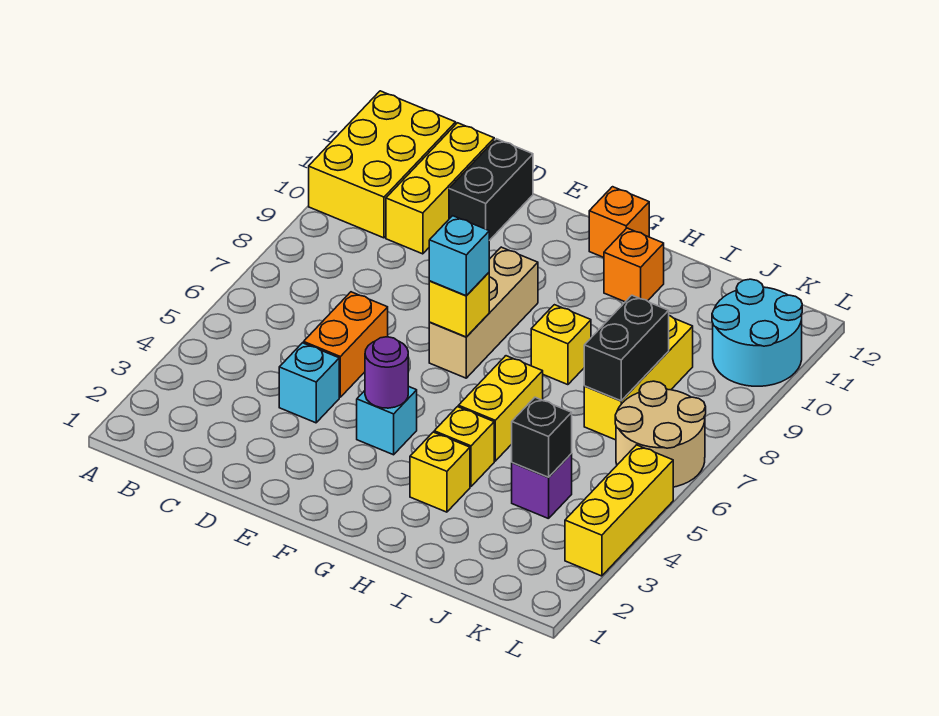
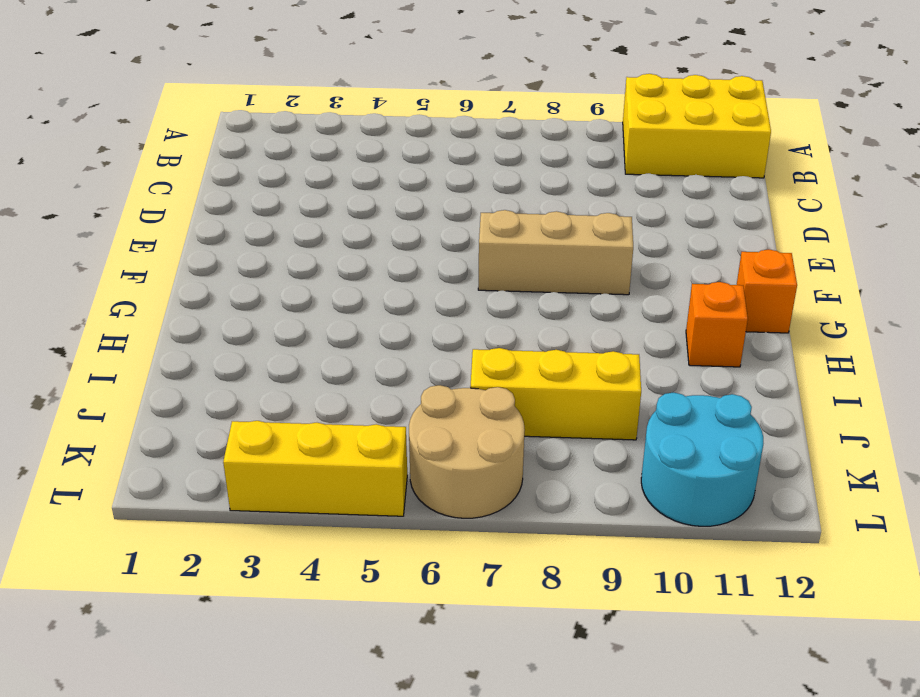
none -> yellow brick C10:C12 level 1
none -> cyan brick D4 level 1
none -> orange brick D5:D6 level 1

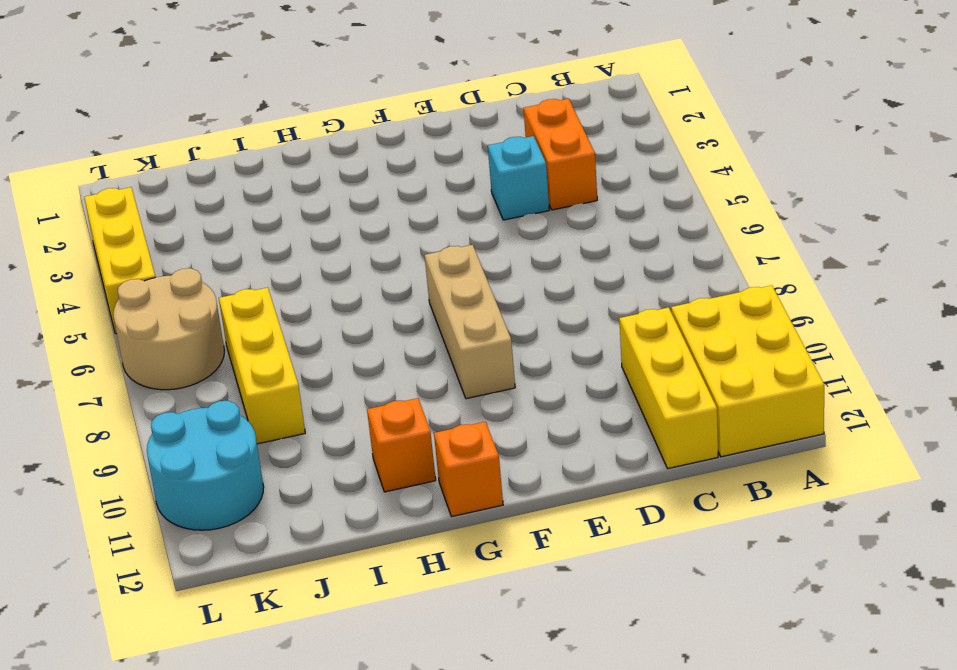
orange brick C3:C4 level 1 -> orange brick D5:D6 level 1
none -> black brick D11:D12 level 1
none -> cyan brick F4 level 1
none -> yellow brick H3 level 1

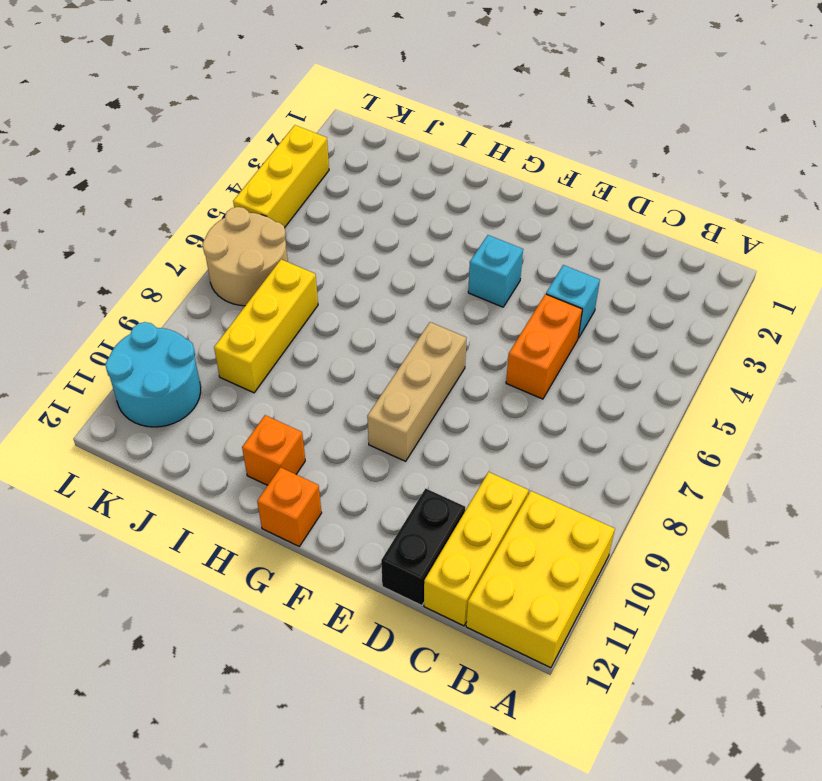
none -> yellow brick H3 level 1
none -> yellow brick H4 level 1
none -> yellow brick H5:H6 level 1

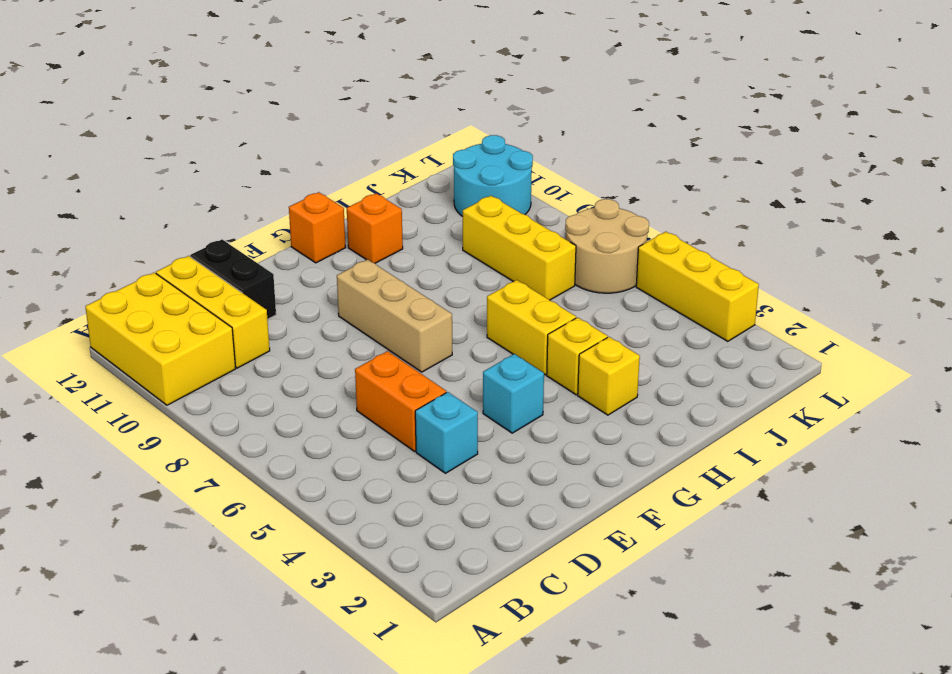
none -> yellow brick H8 level 1
none -> purple brick J4 level 1
none -> purple round brick F4 level 2

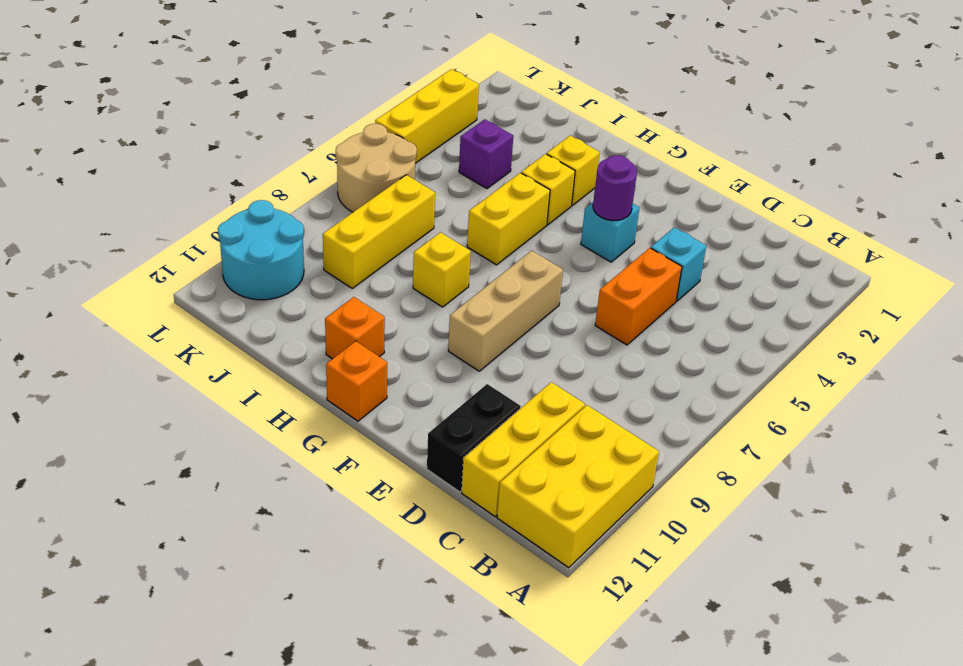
none -> yellow brick F7 level 2
none -> black brick J4 level 2
none -> black brick J7:J8 level 2

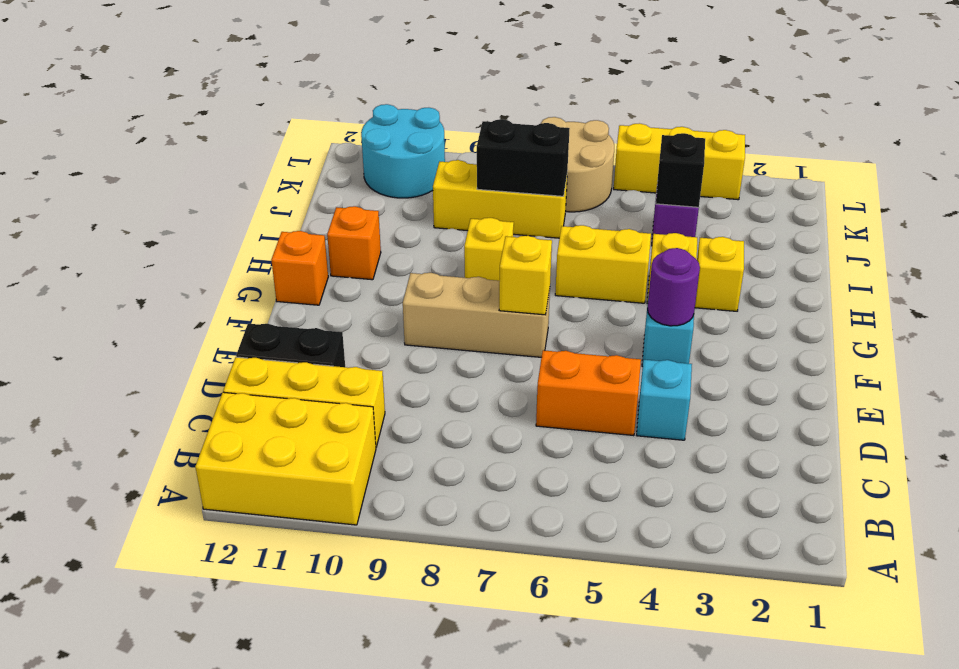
none -> cyan brick F7 level 3

